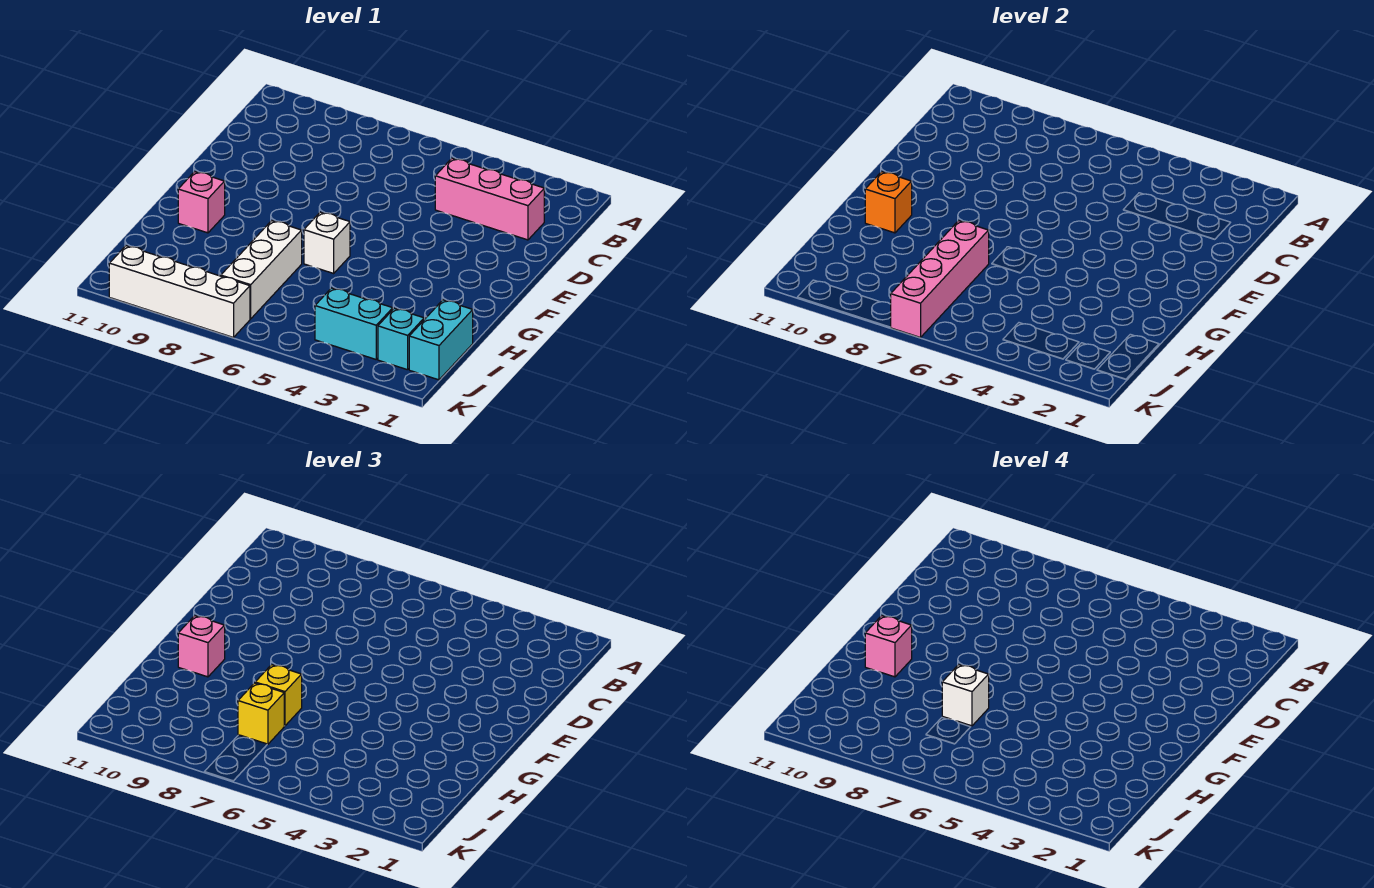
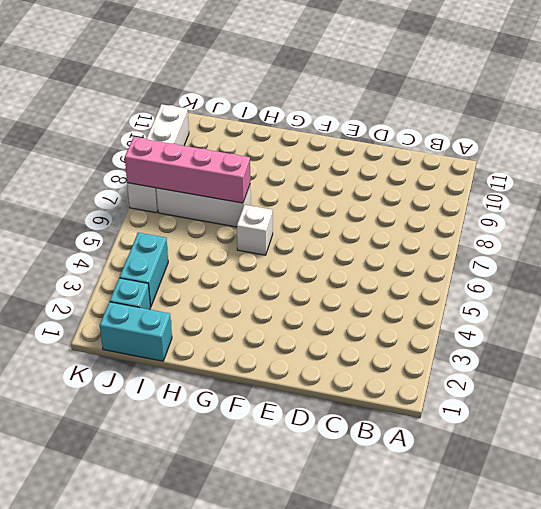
none -> pink brick C2:C4 level 1
none -> pink brick G10 level 1
none -> orange brick G10 level 2

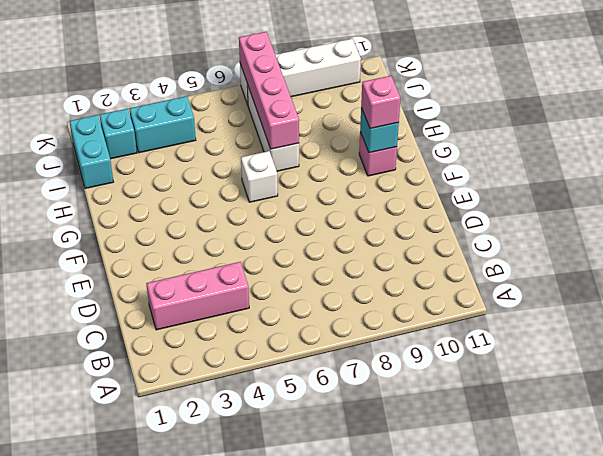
cyan brick G10 level 2 -> orange brick G10 level 2
none -> yellow brick H7 level 3
none -> yellow brick I7 level 3
none -> pink brick G10 level 4

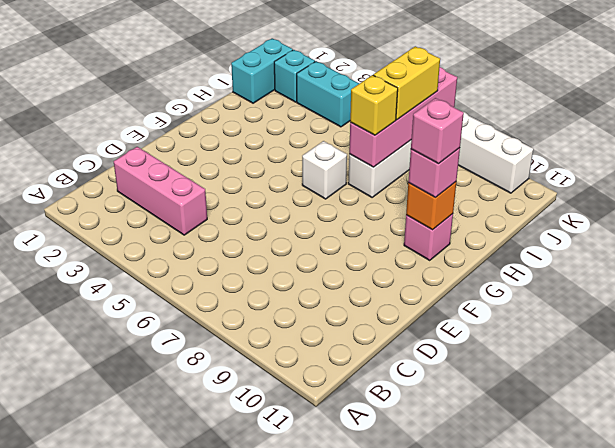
yellow brick I7:J7 level 3 -> yellow brick I7 level 3
none -> white brick H7 level 4

